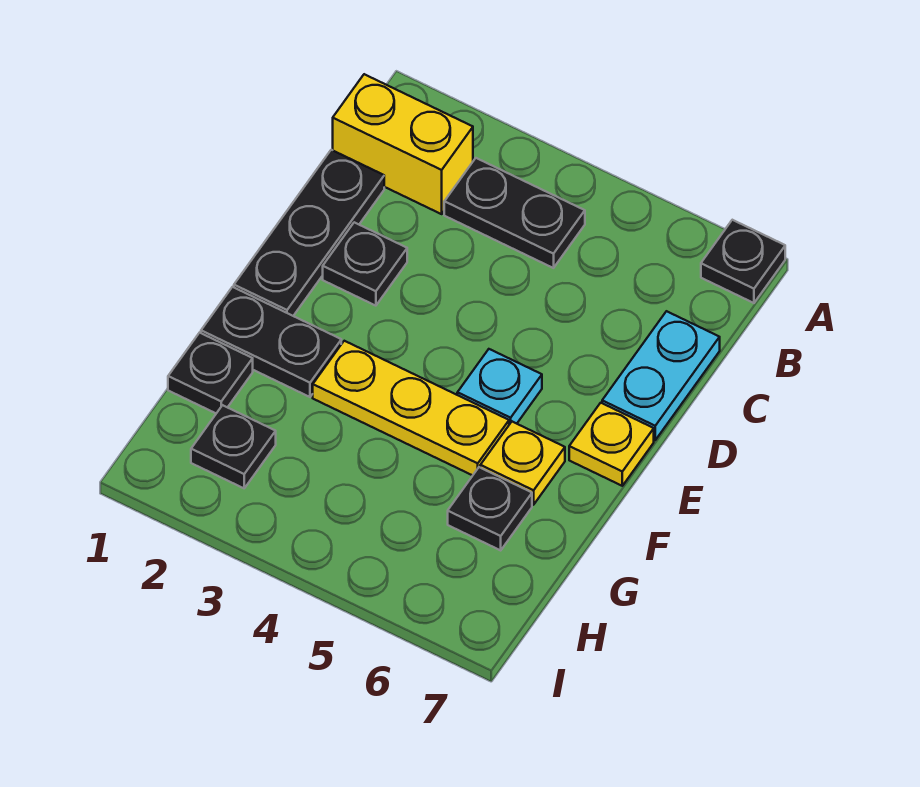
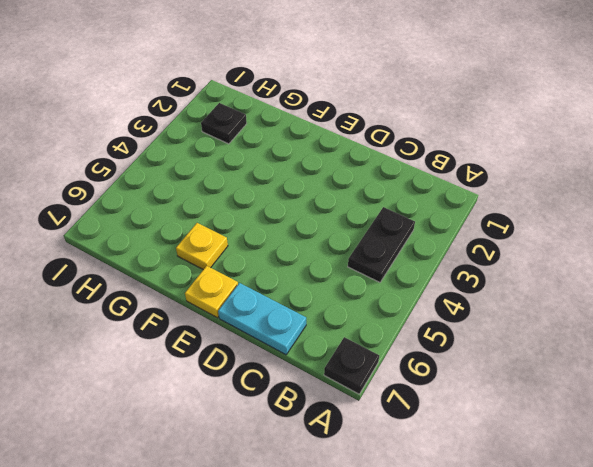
none -> yellow brick B1:B2 level 1
none -> black plate C1:E1 level 1
none -> black plate D2 level 1

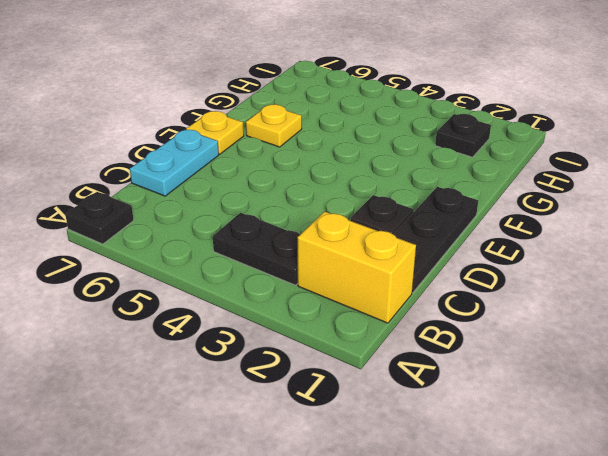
none -> cyan plate E5 level 1
none -> black plate F1:F2 level 1
none -> yellow plate F3:F5 level 1

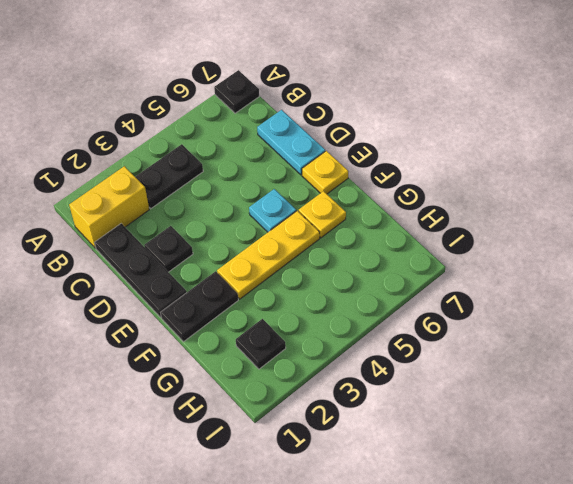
none -> black plate G1 level 1
none -> black plate G6 level 1

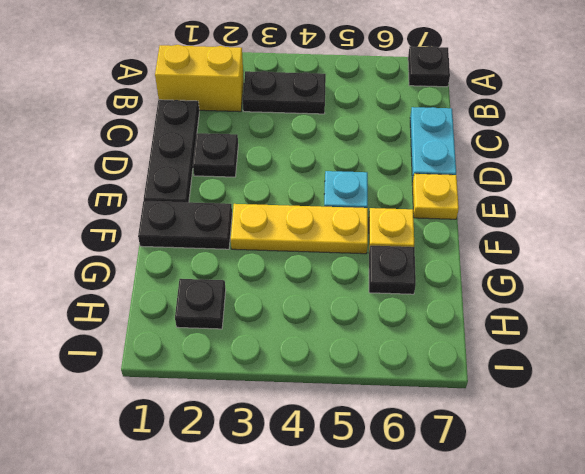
none -> black plate G1 level 1

